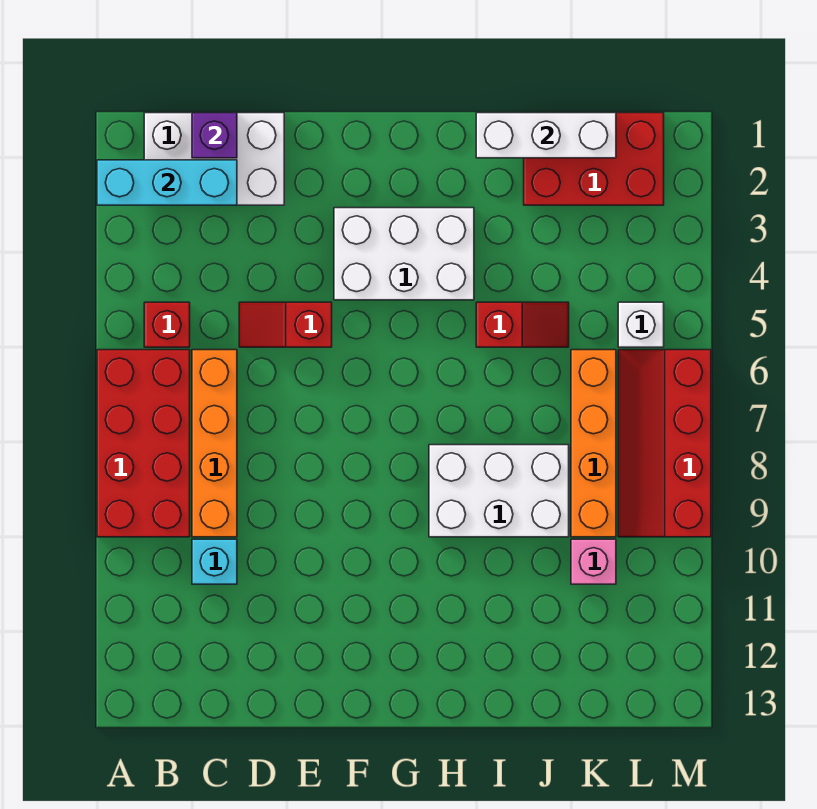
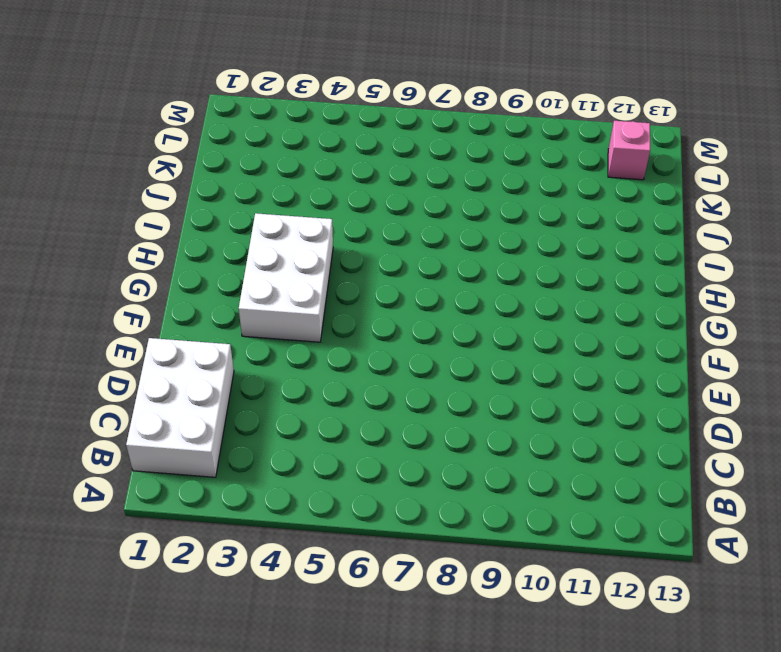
pink brick L12 level 1 -> pink brick K10 level 1
none -> red brick A6:B9 level 1
none -> red brick B5 level 1
none -> orange brick C6:C9 level 1

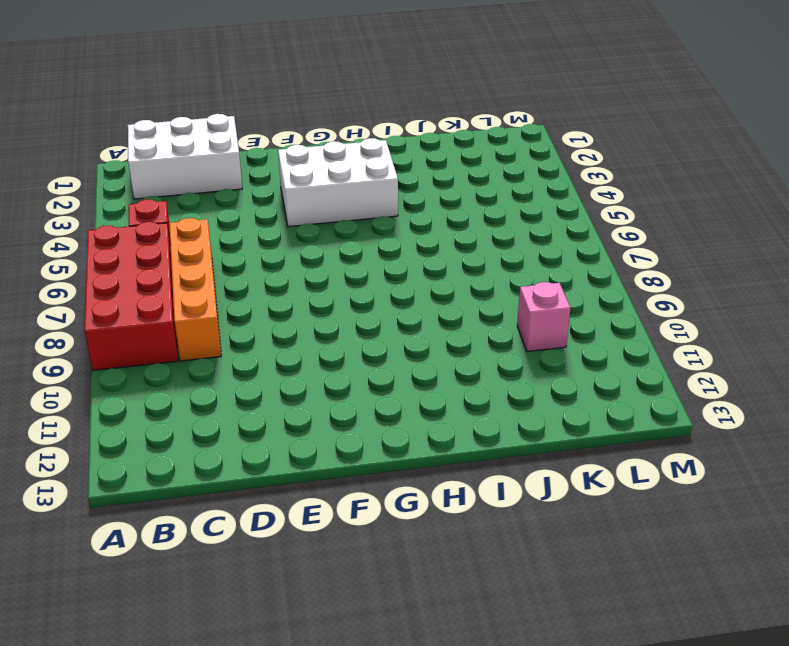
none -> cyan brick C10 level 1
none -> red slope D5:E5 level 1 top E
none -> white brick H8:J9 level 1

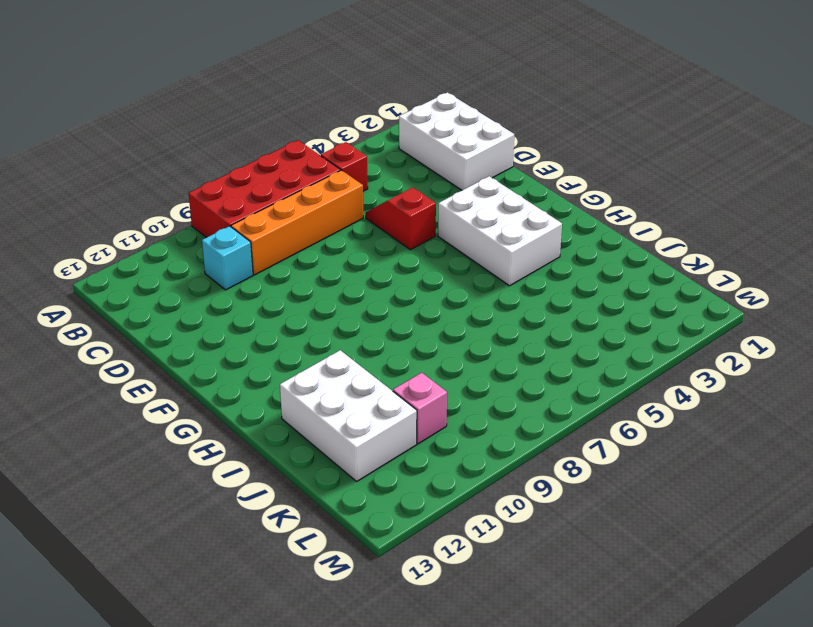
white brick I11:K12 level 1 -> white brick H8:J9 level 1
none -> red slope I5:J5 level 1 top I
none -> red brick J1:L2 level 1
none -> orange brick K6:K9 level 1

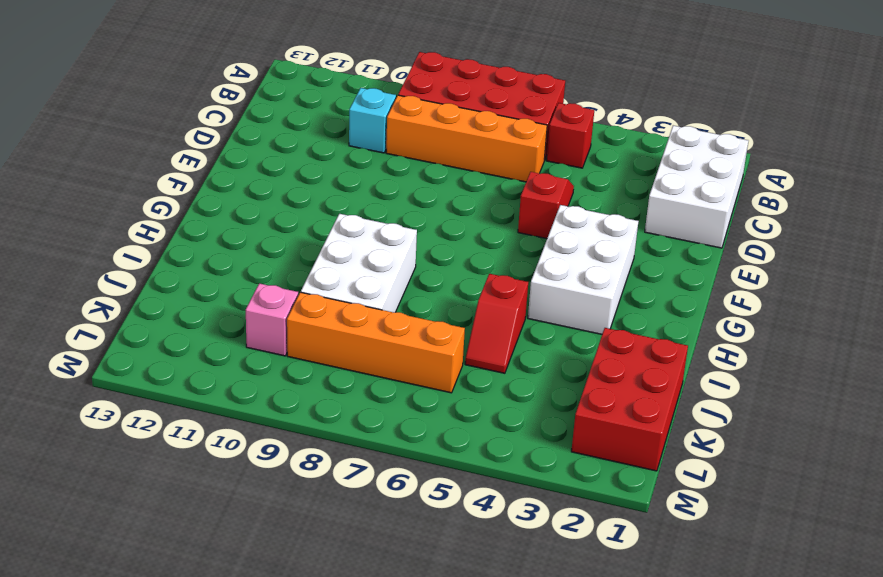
none -> white brick L5 level 1
none -> red slope L6:M9 level 1 top M
none -> cyan brick A2:C2 level 2

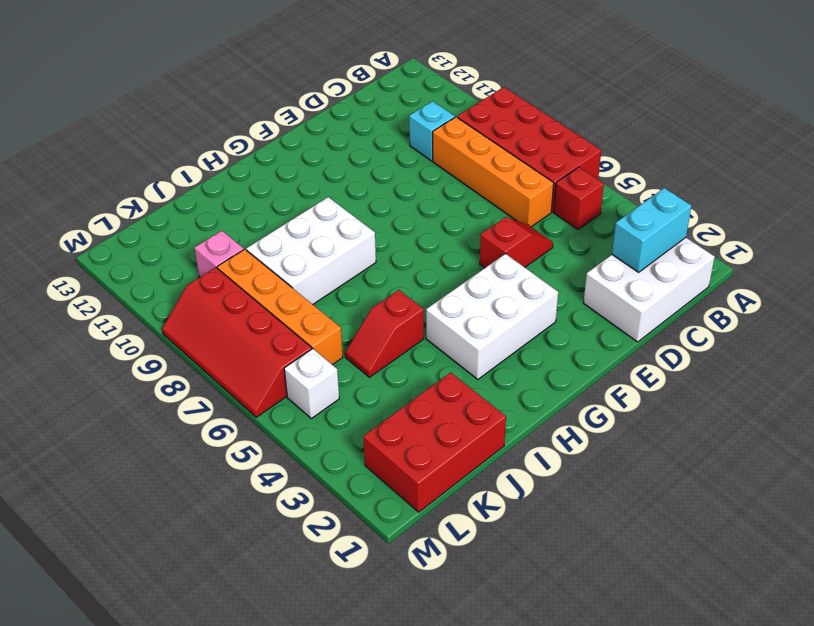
cyan brick B2:C2 level 2 -> cyan brick A2:C2 level 2
red slope L6:M9 level 1 top L -> red slope L6:M9 level 1 top M
none -> purple brick C1 level 2
none -> white brick I1:K1 level 2

